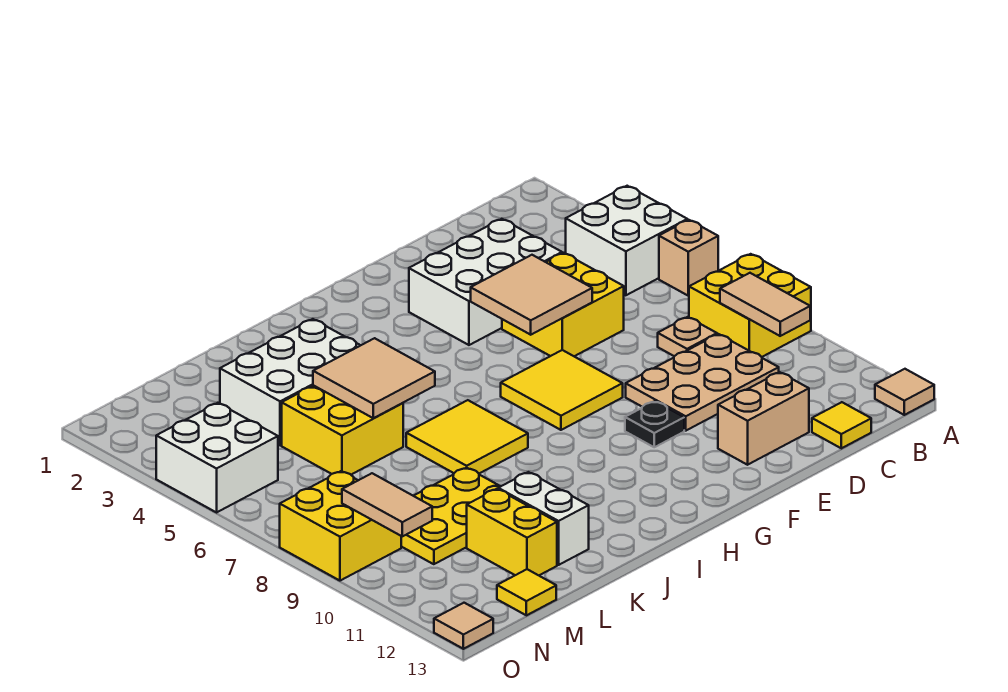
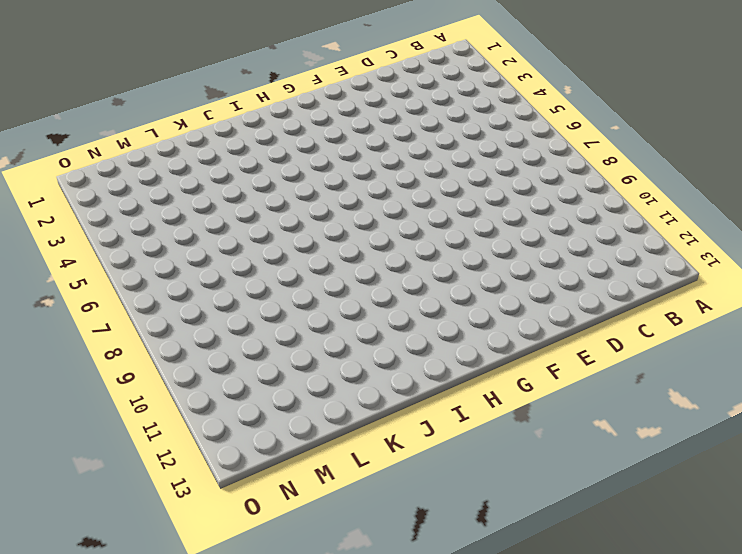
none -> white brick A4:B5 level 1
none -> tan brick A6 level 1
none -> yellow brick A8:B9 level 1

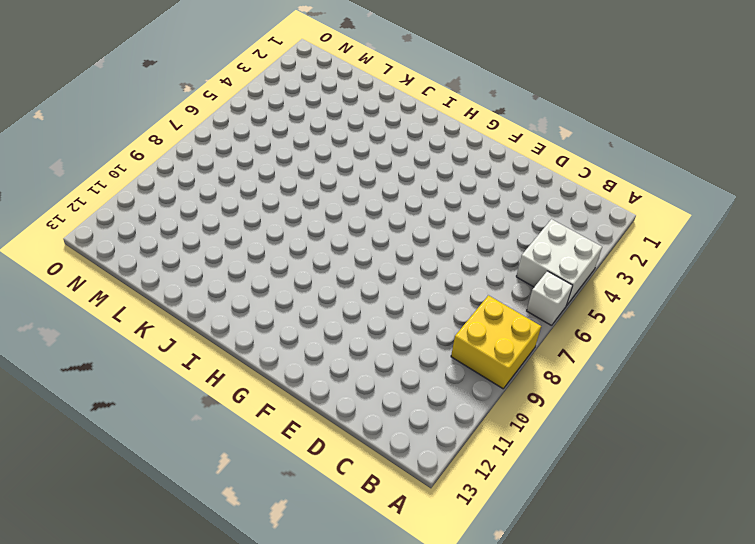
white brick A6 level 1 -> tan brick A6 level 1
none -> tan tile A13 level 1
none -> tan plate C8 level 1
none -> tan plate C9:E10 level 1

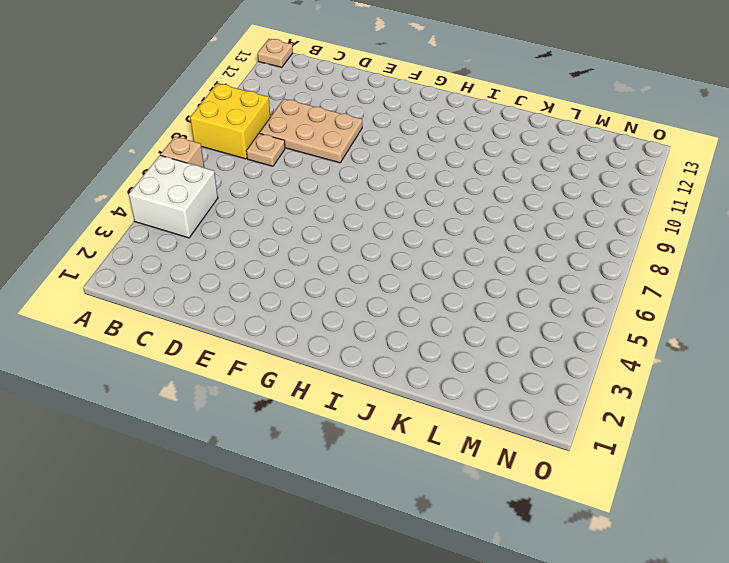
tan plate A13 level 1 -> tan tile A13 level 1
none -> yellow tile C13 level 1
none -> white brick D3:F4 level 1
none -> yellow brick D5:E6 level 1

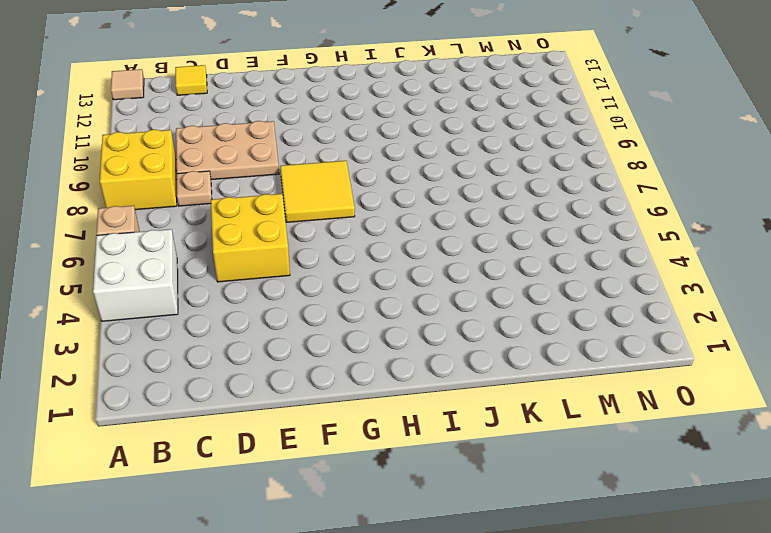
none -> white brick D3:F4 level 1
none -> tan brick D12:E12 level 1
none -> black plate F10 level 1

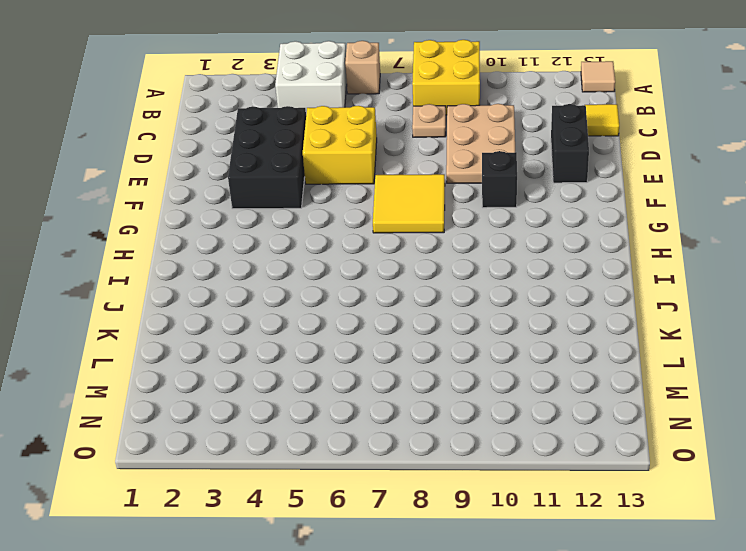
black brick D3:F4 level 1 -> white brick D3:F4 level 1
black brick D12:E12 level 1 -> tan brick D12:E12 level 1
black brick F10 level 1 -> black plate F10 level 1
none -> yellow tile I7:J8 level 1
none -> white brick J3:L4 level 1
none -> yellow brick K5:L6 level 1

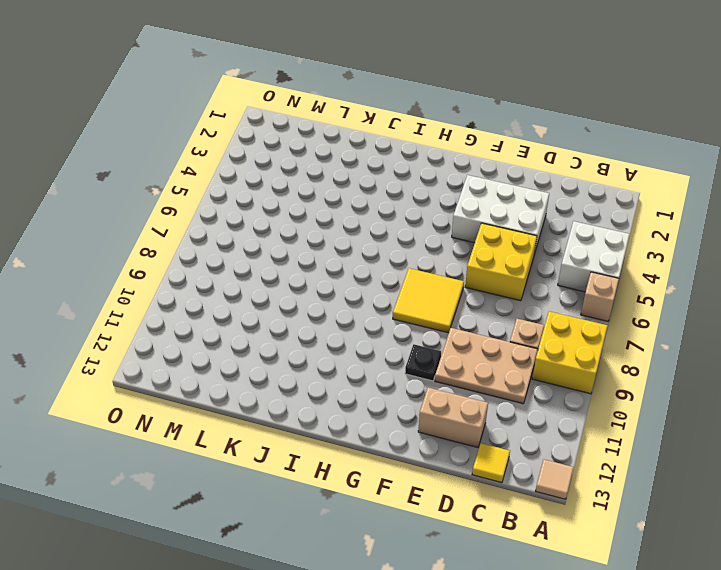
none -> yellow tile I7:J8 level 1
none -> white brick J3:L4 level 1
none -> yellow brick K5:L6 level 1

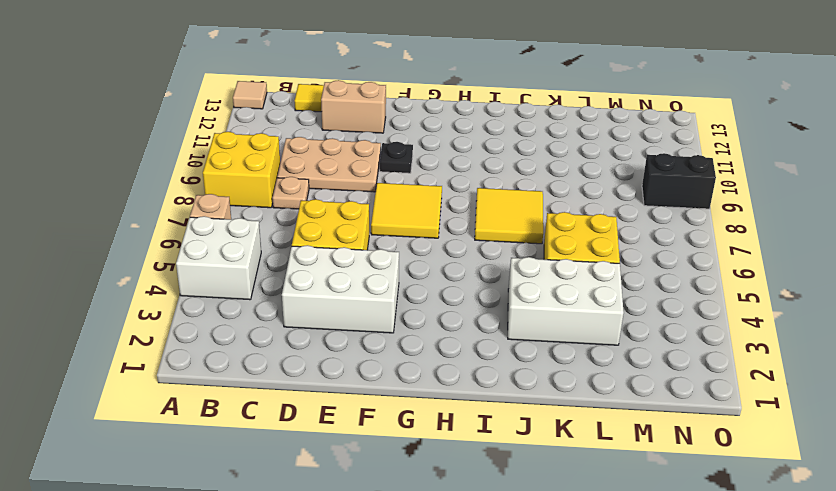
black brick N9:O9 level 1 -> yellow brick N8:O9 level 1
none -> yellow plate K9:M10 level 1
none -> white brick K11:K12 level 1
none -> yellow brick L11:L12 level 1

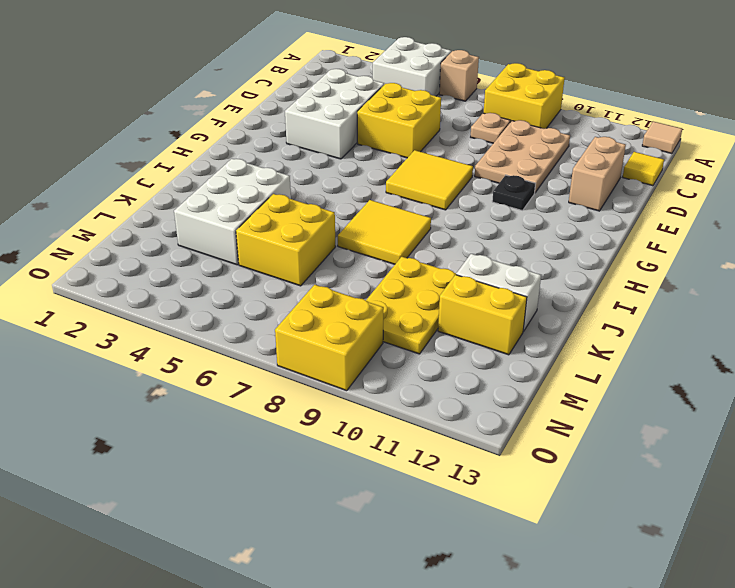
none -> yellow tile M13 level 1
none -> white brick N4:O5 level 1
none -> tan tile O13 level 1

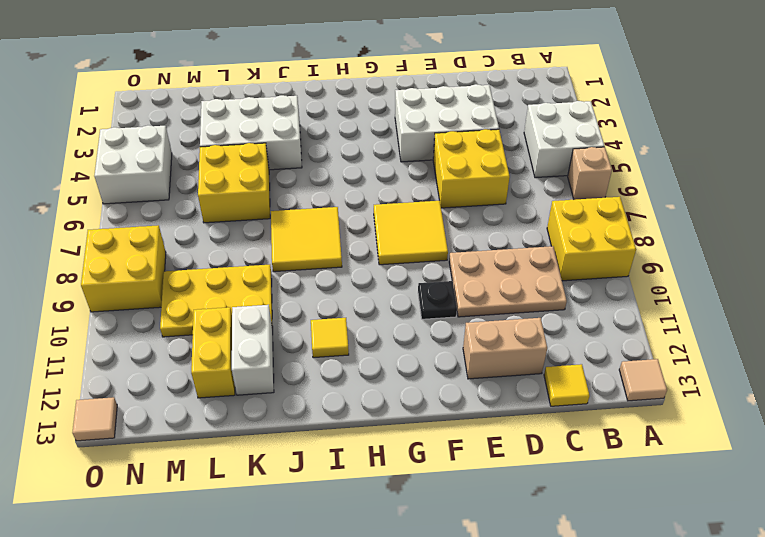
yellow tile I11 level 1 -> yellow tile M13 level 1
none -> tan plate C8 level 1
none -> tan tile B9:B10 level 2
none -> tan tile E5:F6 level 2

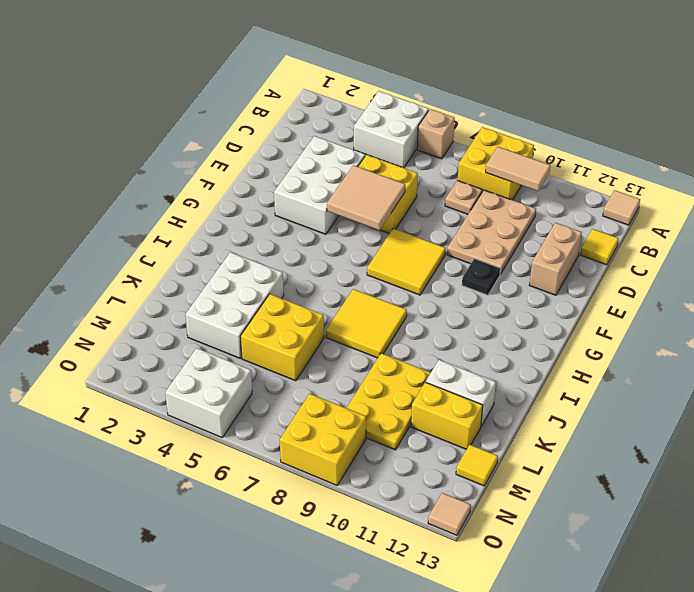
none -> tan tile J5:K6 level 2
none -> tan tile N9:N10 level 2

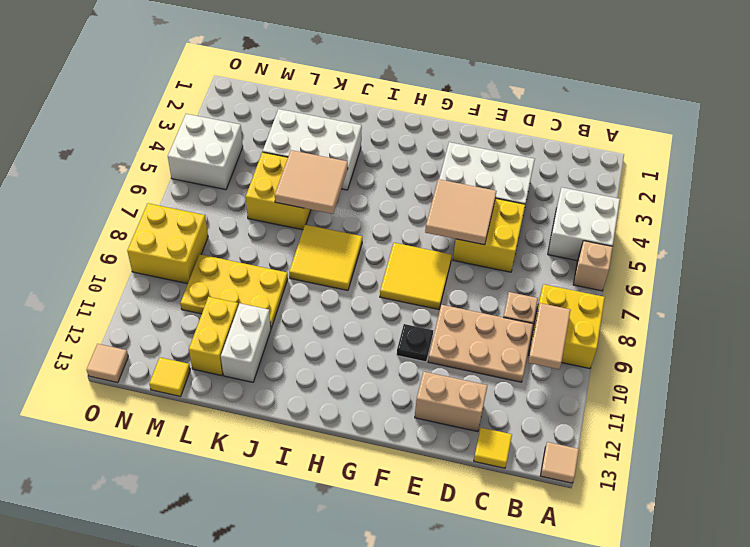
none -> tan tile N9:N10 level 2

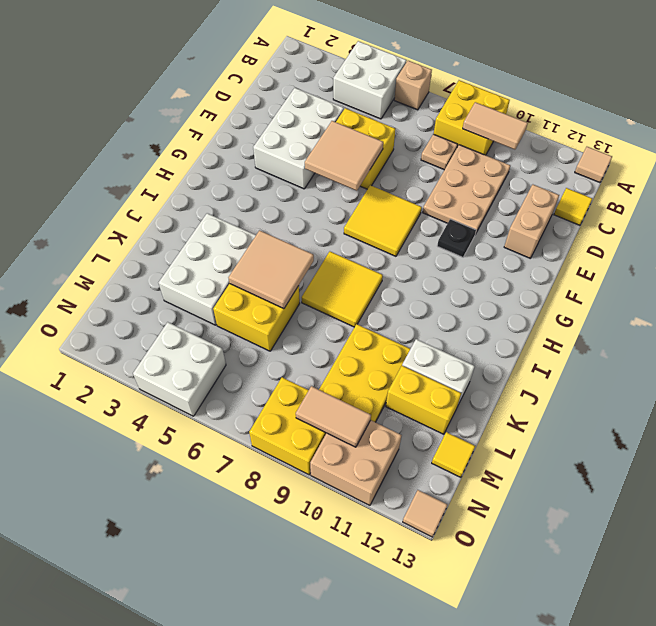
tan brick N10:O11 level 1 -> none

